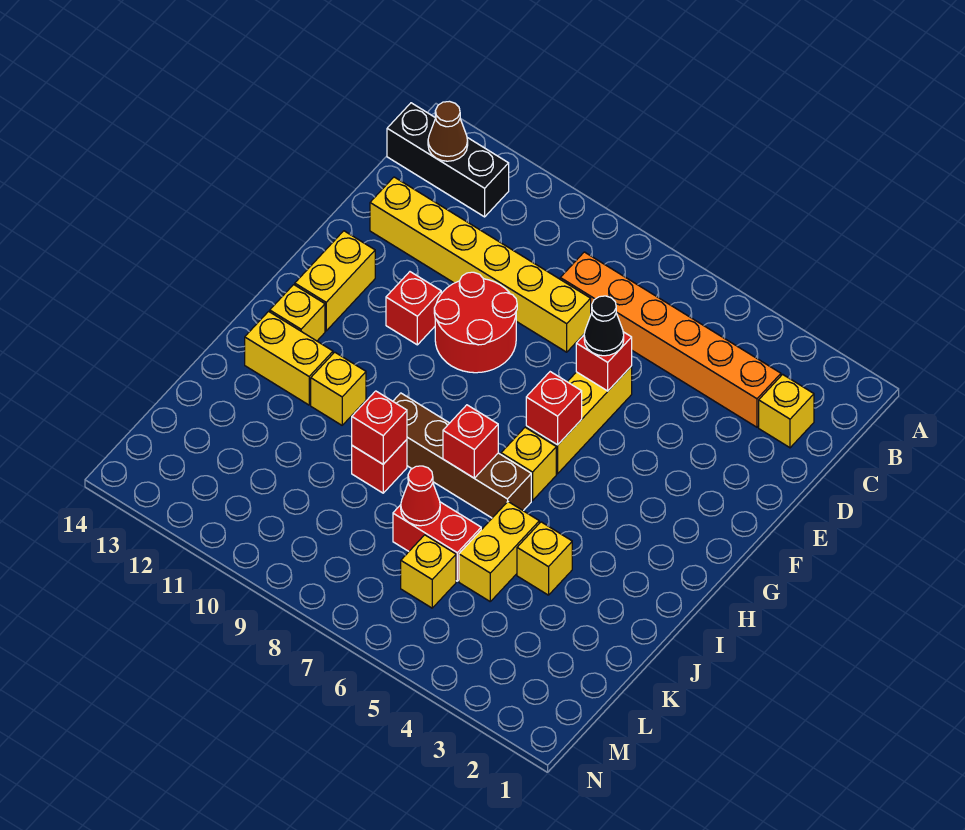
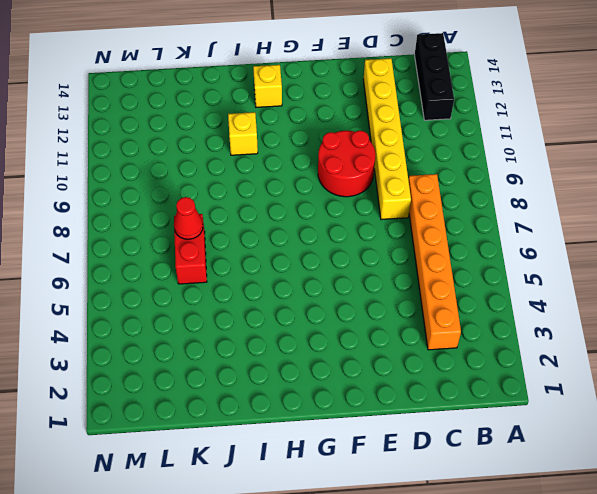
none -> yellow brick C2 level 1
none -> yellow brick E6:G6 level 1
none -> red brick F11 level 1

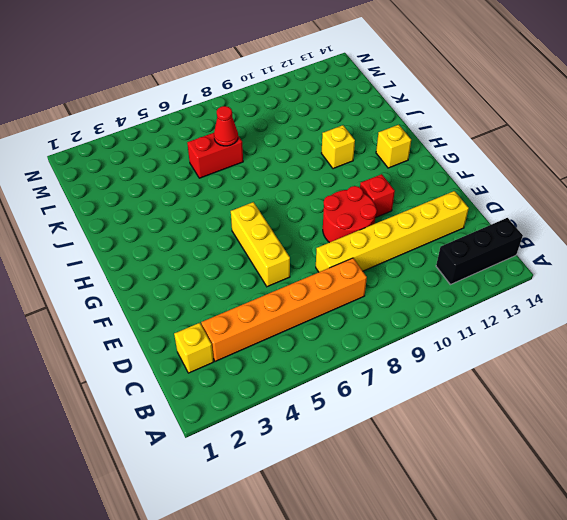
none -> yellow brick F13:G13 level 1
none -> yellow brick H6 level 1
none -> brown brick I6:I9 level 1

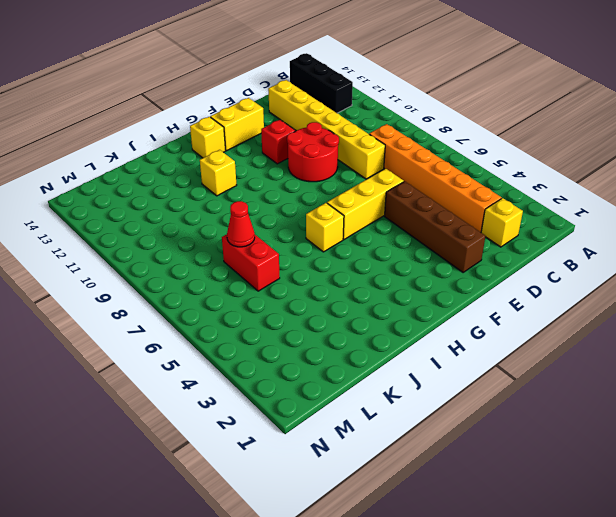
brown brick E2:E5 level 1 -> brown brick I6:I9 level 1
none -> yellow brick I12:I13 level 1
none -> yellow brick J4 level 1
none -> yellow brick J5:K5 level 1

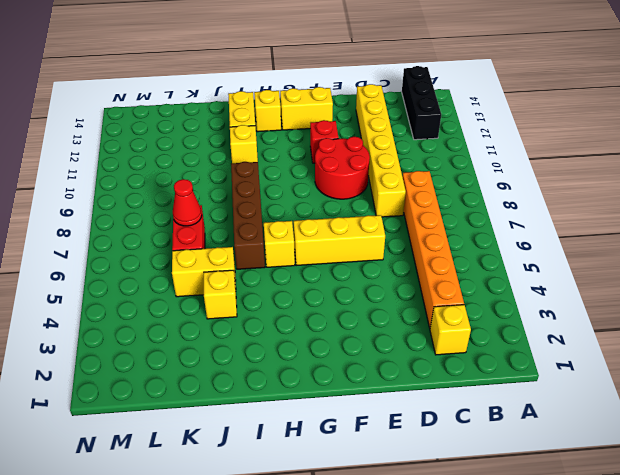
none -> red brick J9 level 1
none -> yellow brick L6 level 1
none -> brown cone B13 level 2

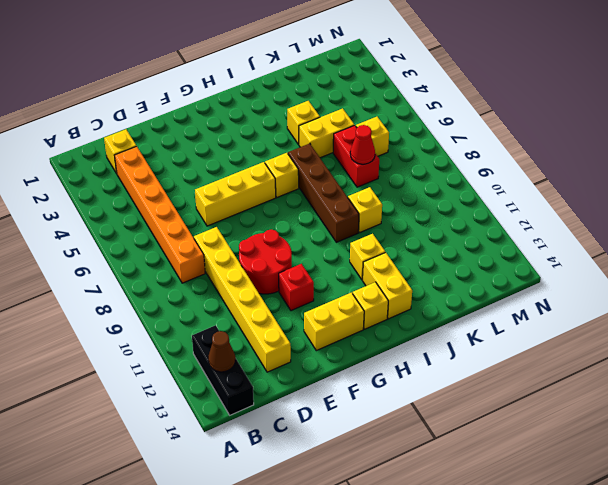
yellow brick J9 level 1 -> red brick J9 level 1
none -> red brick E6 level 2
none -> red brick G6 level 2
none -> red brick I7 level 2

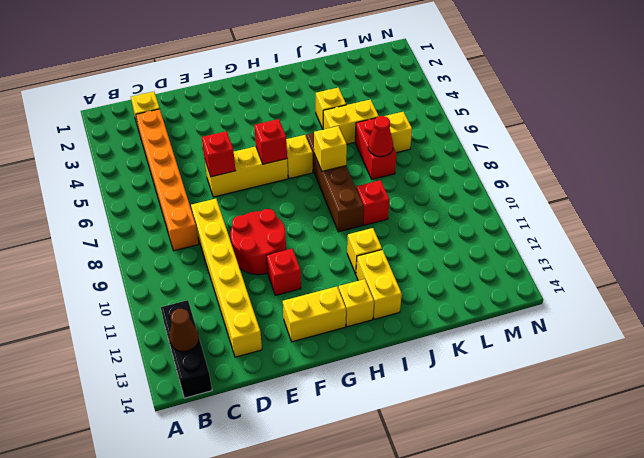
yellow brick I7 level 2 -> red brick I7 level 2
none -> red brick J9 level 2
none -> black cone E6 level 3

